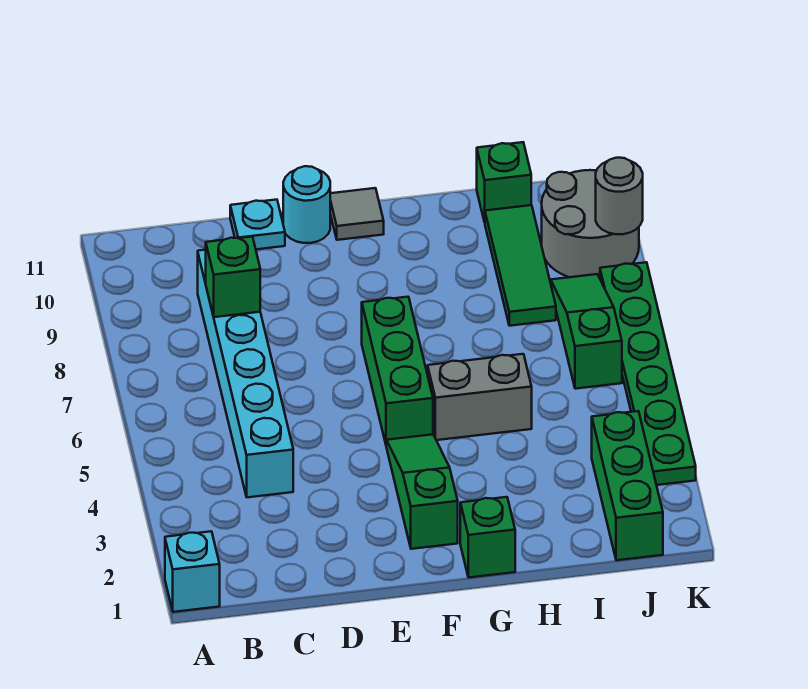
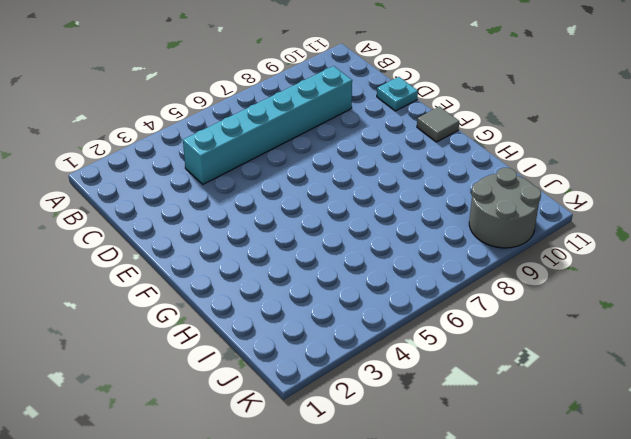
none -> cyan brick A1 level 1
none -> cyan round brick E11 level 1
none -> green slope F2:F4 level 1 top 2

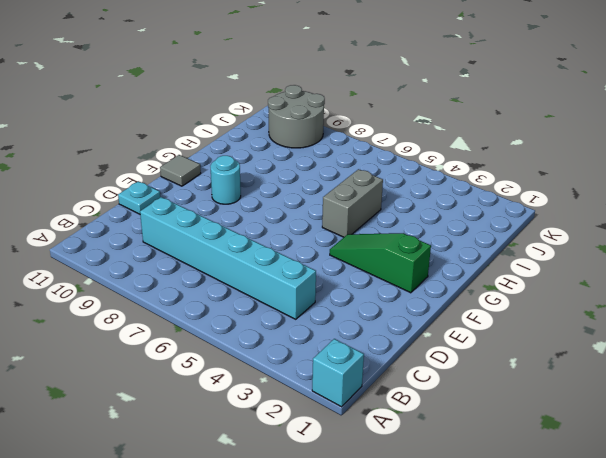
cyan round brick F9 level 1 -> cyan round brick E11 level 1
none -> green brick F5:F7 level 1
none -> green brick G1 level 1
none -> green tile I8:I10 level 1

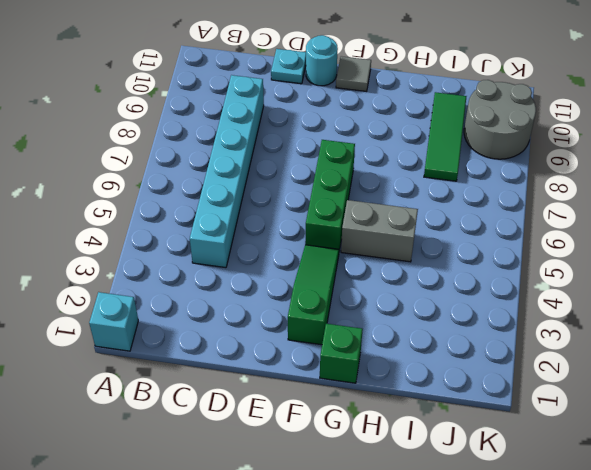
none -> green brick I11 level 1
none -> green brick J1:J3 level 1
none -> green slope J6:J8 level 1 top 6

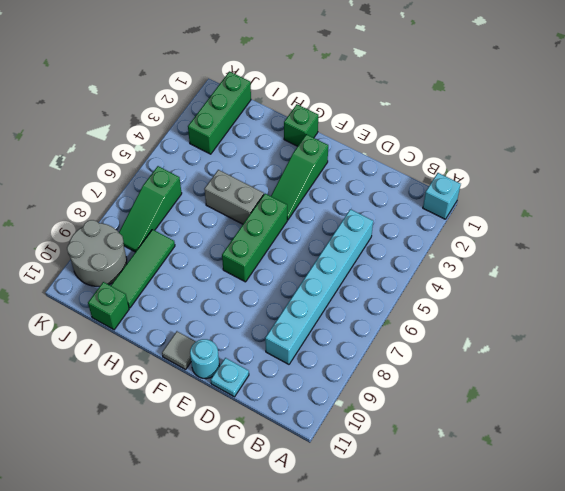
none -> green plate K3:K8 level 1
none -> green brick C8 level 2
none -> grey round brick K9 level 2

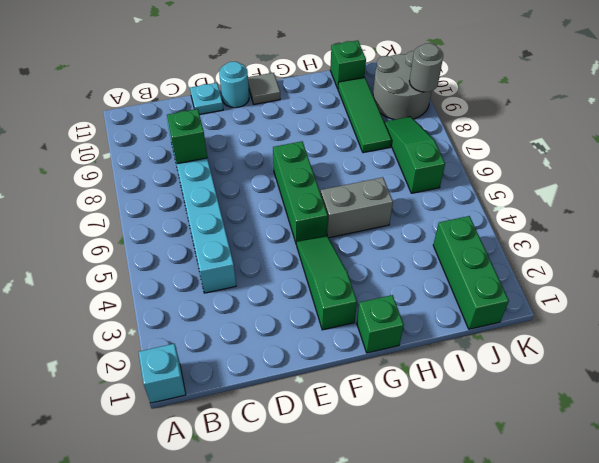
none -> green plate K3:K8 level 1

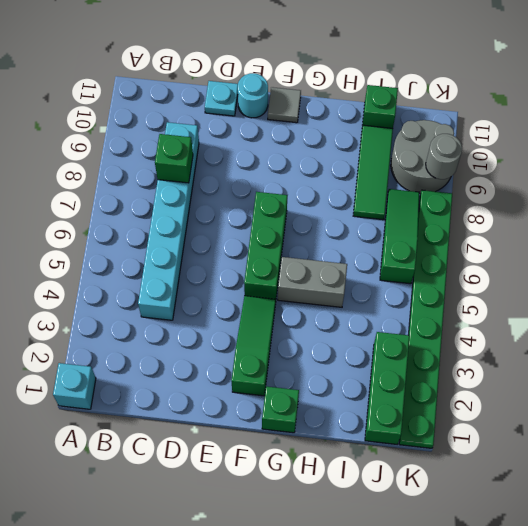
green plate K1:K8 level 1 -> green plate K3:K8 level 1

